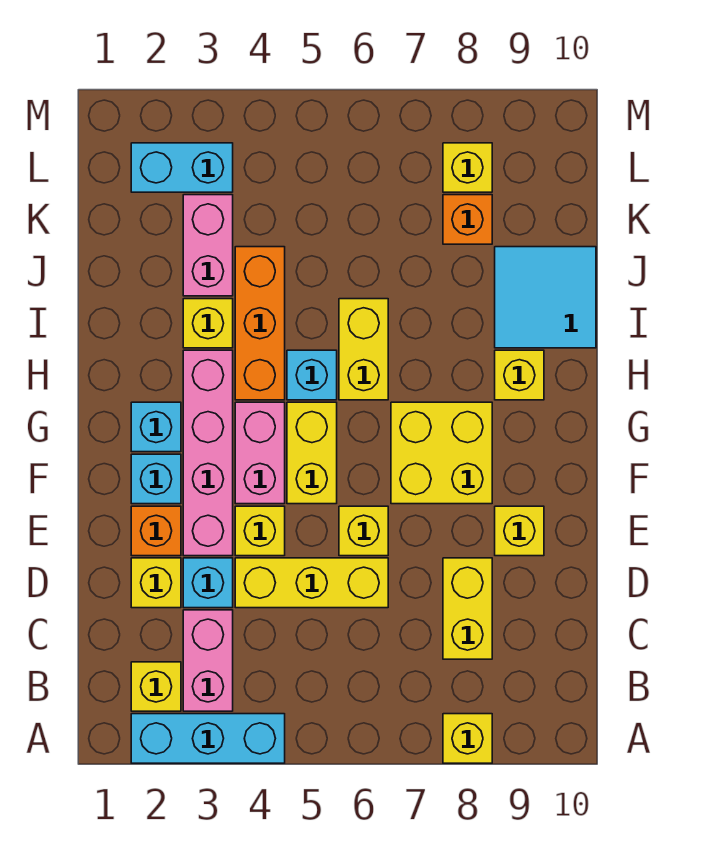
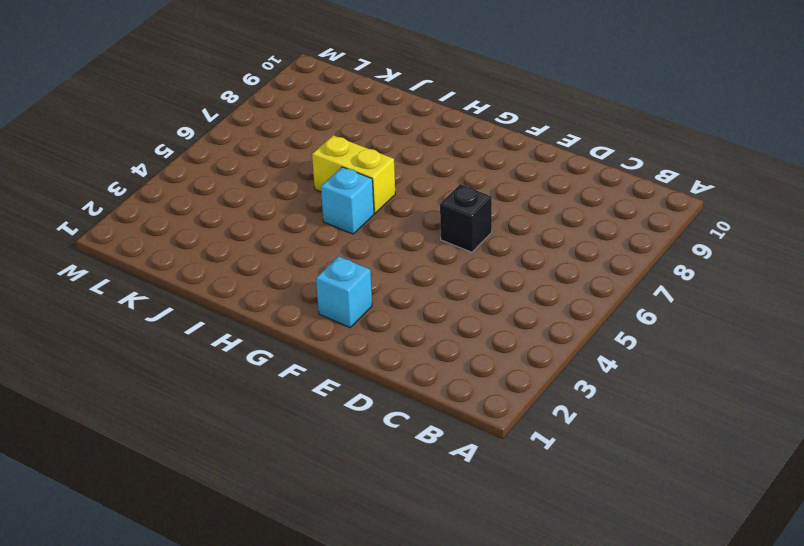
black brick E6 level 1 -> yellow brick E6 level 1
none -> cyan brick A2:A4 level 1
none -> yellow brick A8 level 1
none -> yellow brick B2 level 1

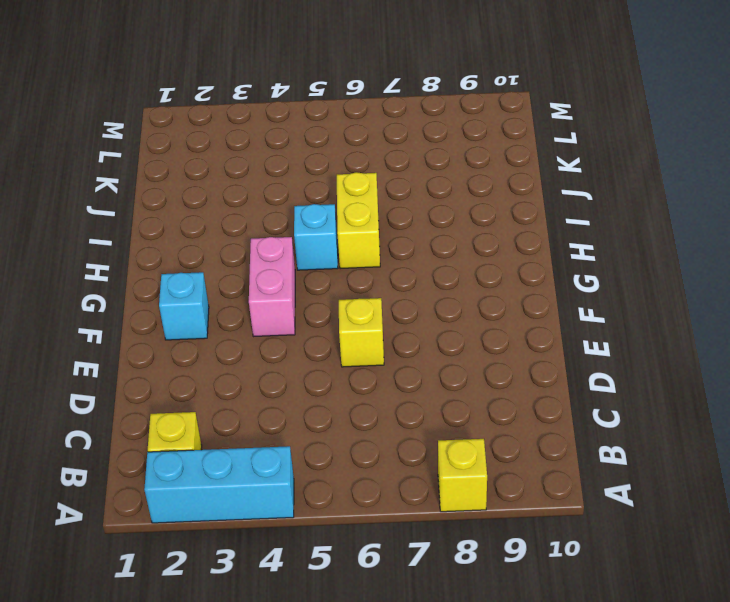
none -> pink brick B3:C3 level 1
none -> yellow brick C8:D8 level 1
none -> yellow brick D2 level 1

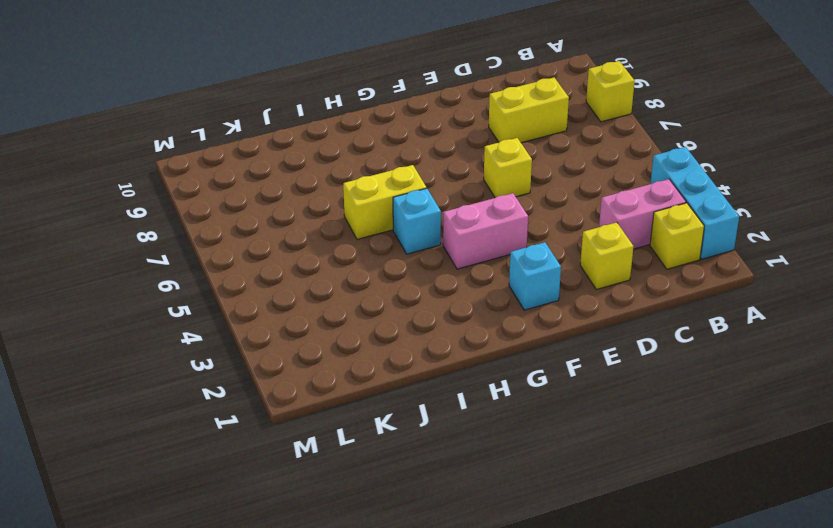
none -> cyan brick D3 level 1
none -> yellow brick D4:D6 level 1
none -> orange brick E2 level 1

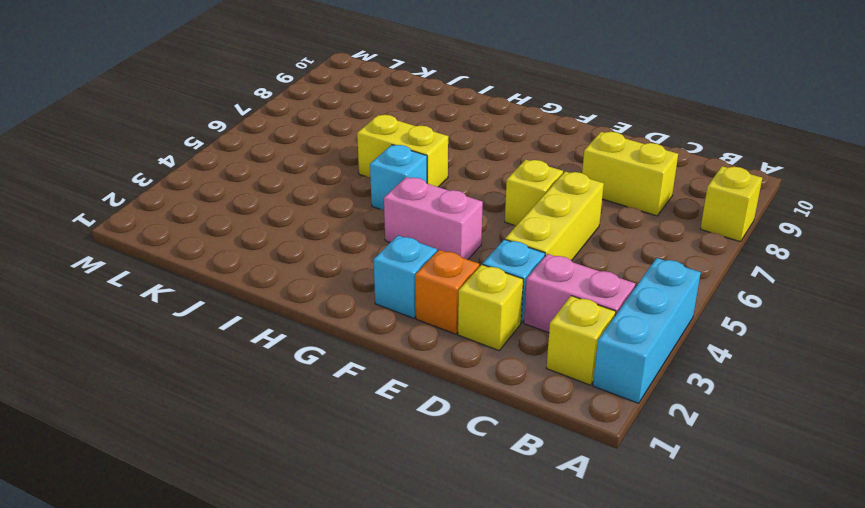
none -> pink brick E3:H3 level 1
none -> yellow brick E4 level 1
none -> yellow brick E9 level 1

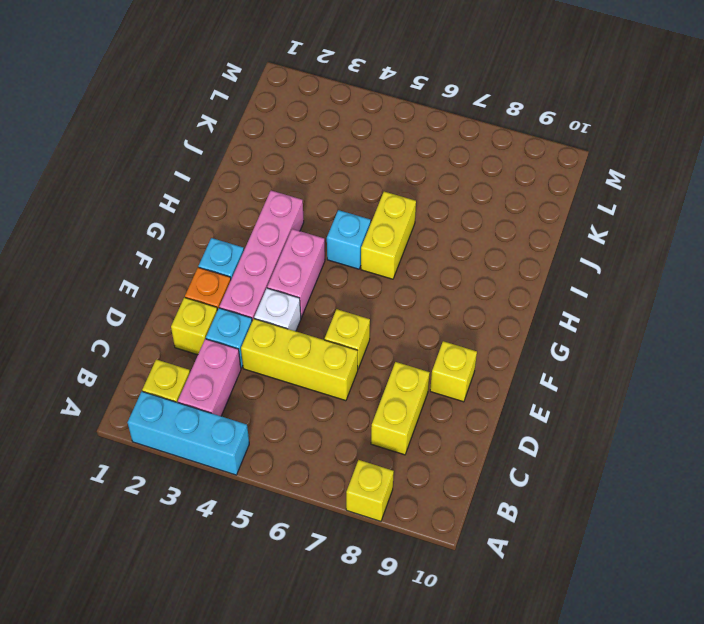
white brick E4 level 1 -> yellow brick E4 level 1
none -> yellow brick F5:G5 level 1
none -> yellow brick F7:G8 level 1
none -> cyan brick G2 level 1

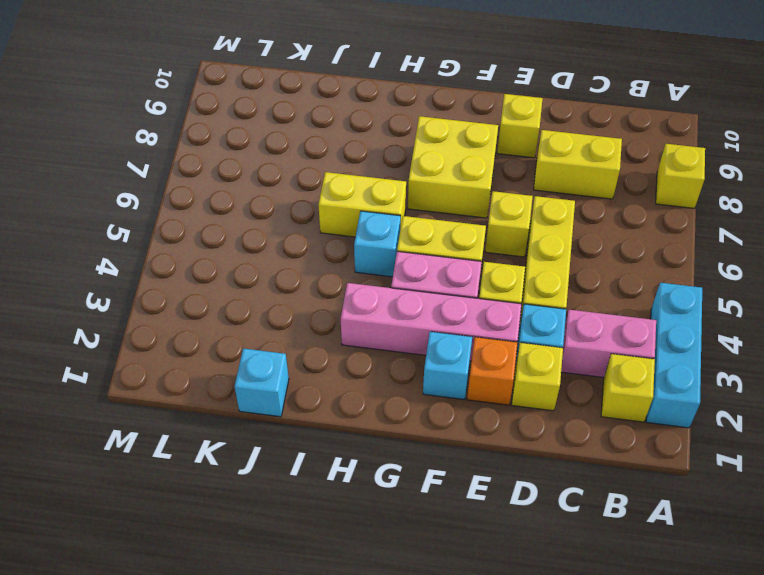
cyan brick J1 level 1 -> cyan brick G2 level 1
none -> orange brick H4:J4 level 1
none -> yellow brick H9 level 1
none -> yellow brick I3 level 1

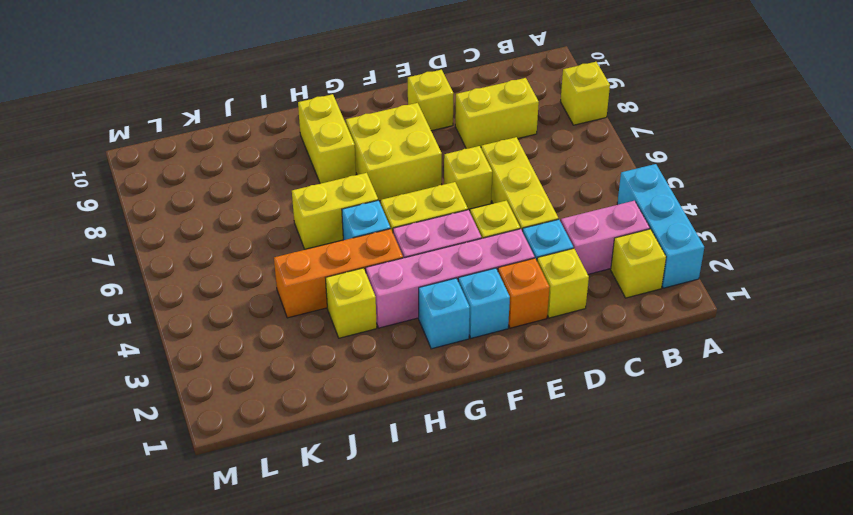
yellow brick H8:H9 level 1 -> yellow brick H9 level 1
none -> cyan tile I9:J10 level 1
none -> pink brick J3:K3 level 1
none -> orange brick K8 level 1

